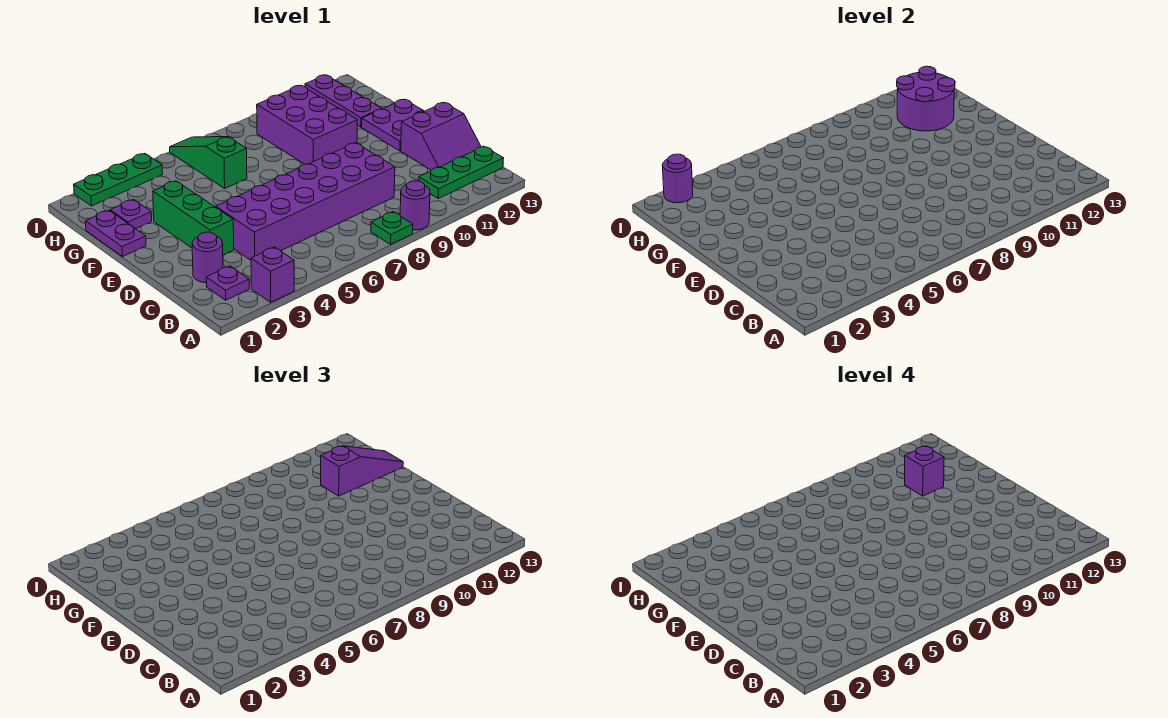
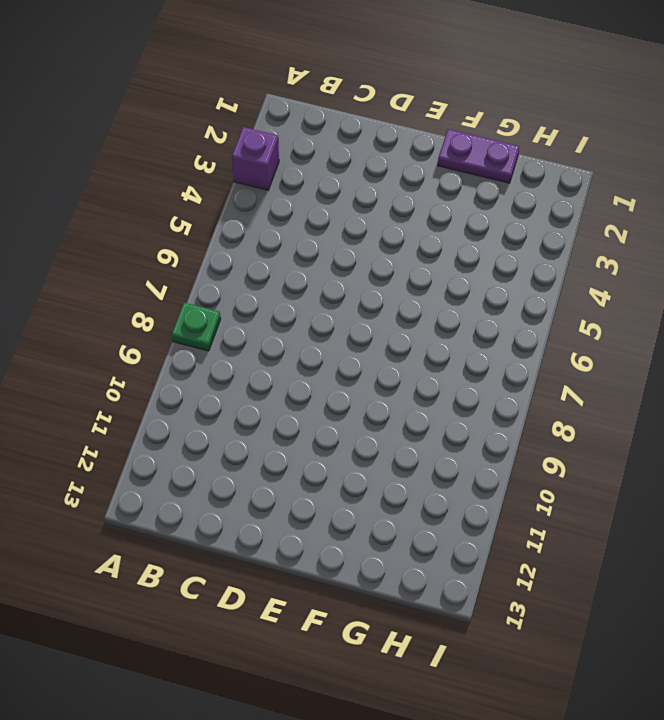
none -> purple round brick A9 level 1
none -> purple plate B2 level 1
none -> green plate B11:B13 level 1

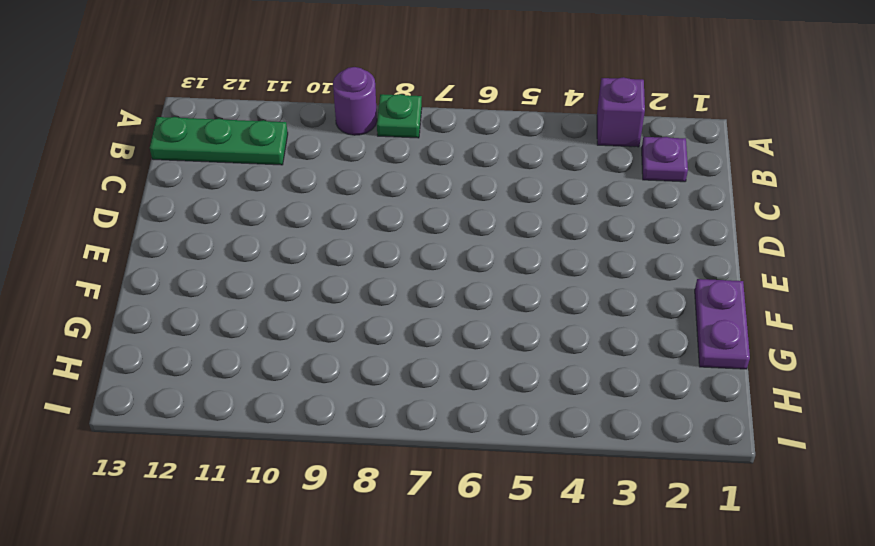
none -> purple round brick C2 level 1
none -> purple brick C4:D9 level 1
none -> purple slope C12:D13 level 1 top D

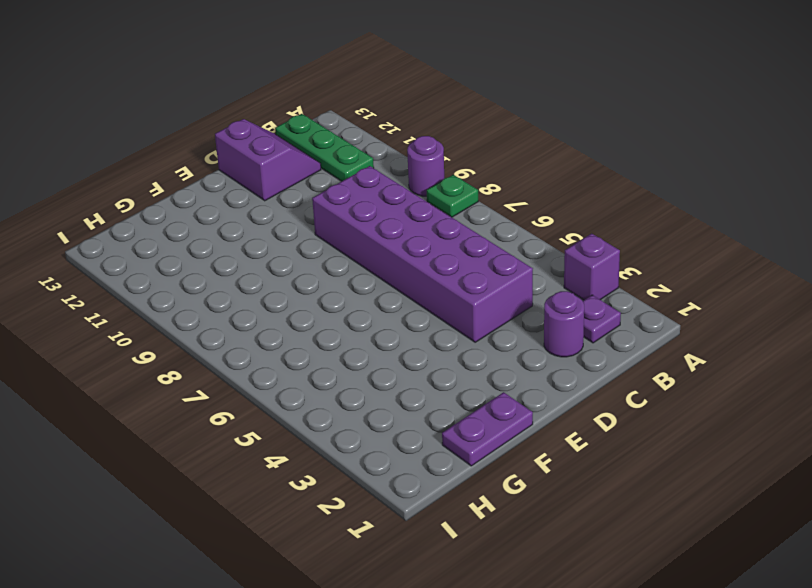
none -> green brick D3:F3 level 1
none -> purple plate E12:F13 level 1
none -> purple brick F9:H10 level 1

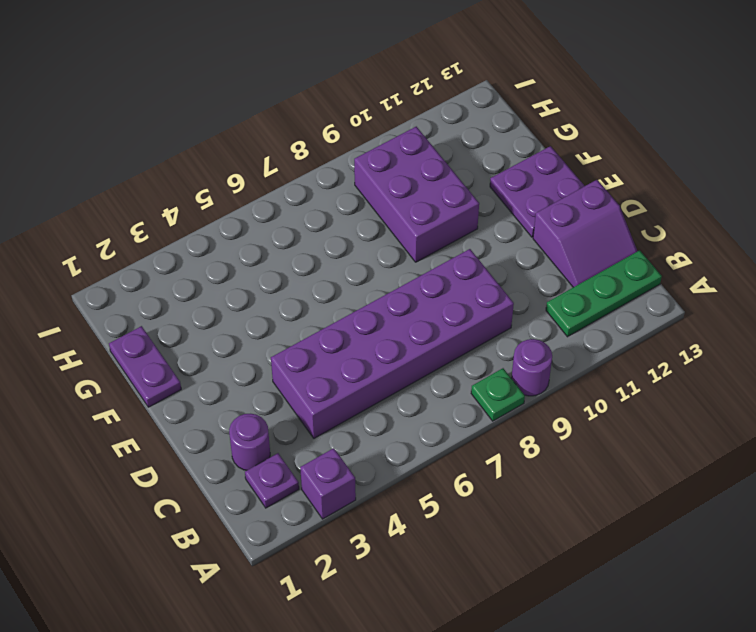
none -> green brick D3:F3 level 1
none -> purple plate G2 level 1
none -> green slope G6:I6 level 1 top G

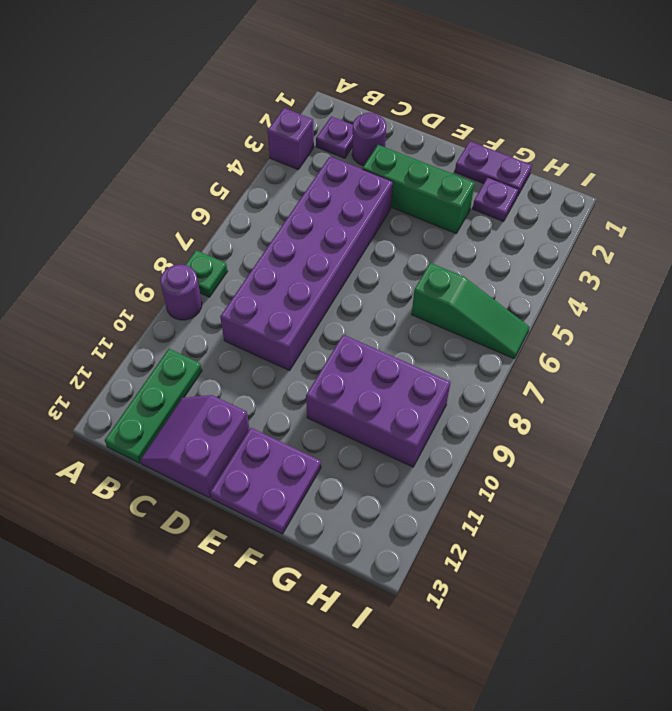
none -> purple plate G12:I12 level 1
none -> green plate I2:I4 level 1
none -> purple round brick G11:H12 level 2

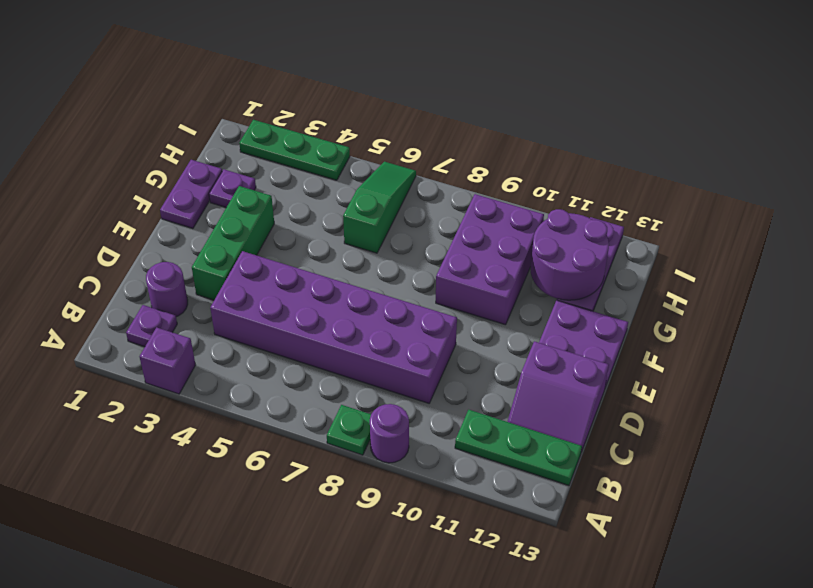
none -> purple round brick I2 level 2
none -> purple slope G11:G13 level 3 top 11
none -> purple brick G11 level 4

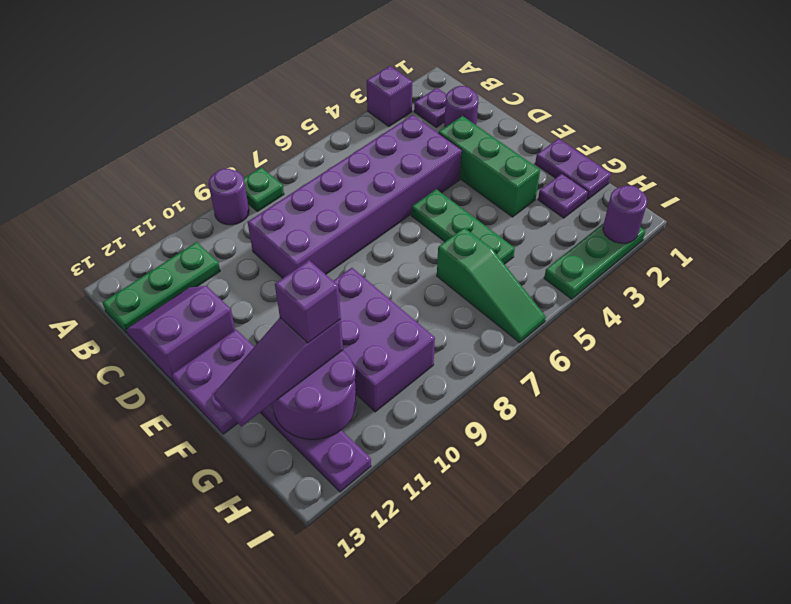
green plate E5:G5 level 1 -> none

